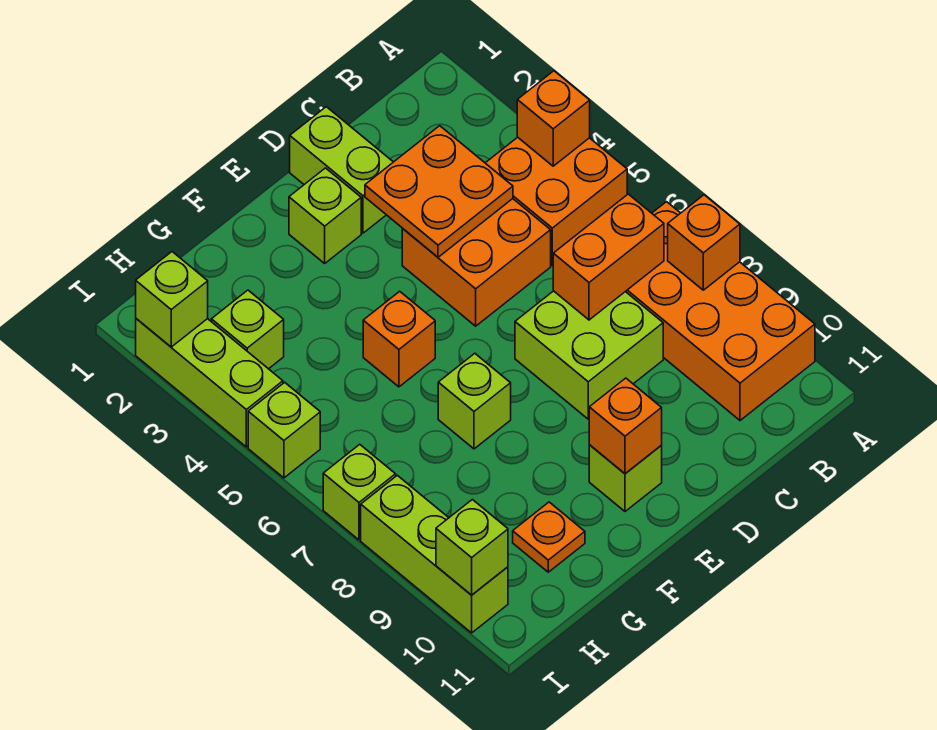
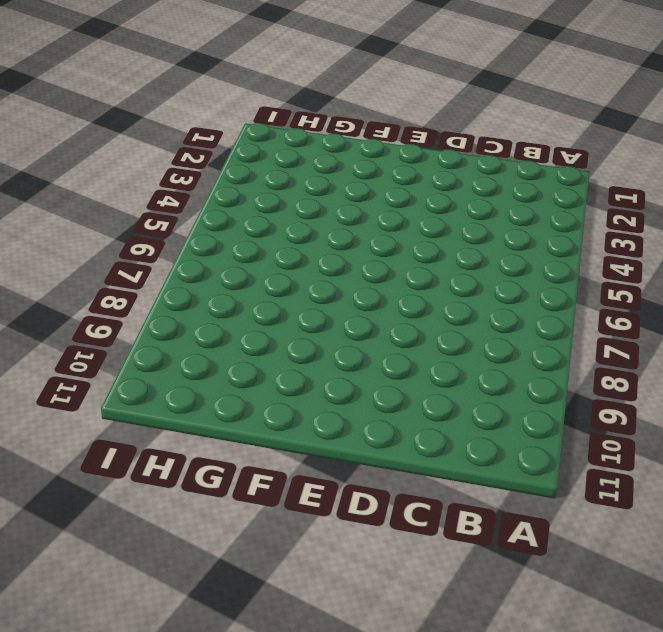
none -> orange brick A4:B5 level 1
none -> orange brick A7:B10 level 1
none -> orange brick C4:D5 level 1

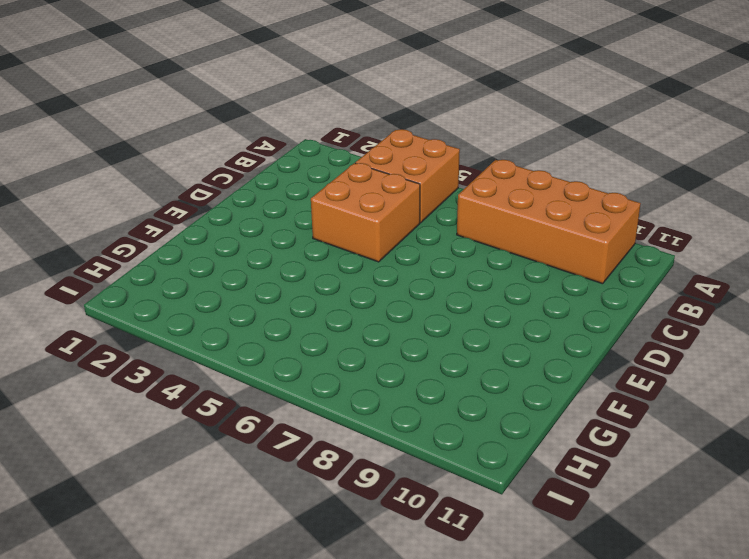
none -> lime brick C7:D8 level 1
none -> lime brick D1:D2 level 1
none -> lime brick E2 level 1

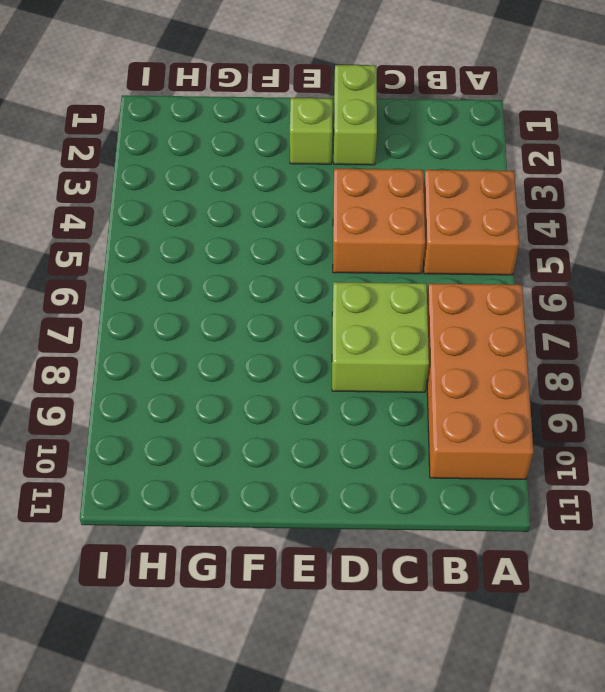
none -> lime brick E10 level 1
none -> orange brick F5 level 1
none -> lime brick F7 level 1

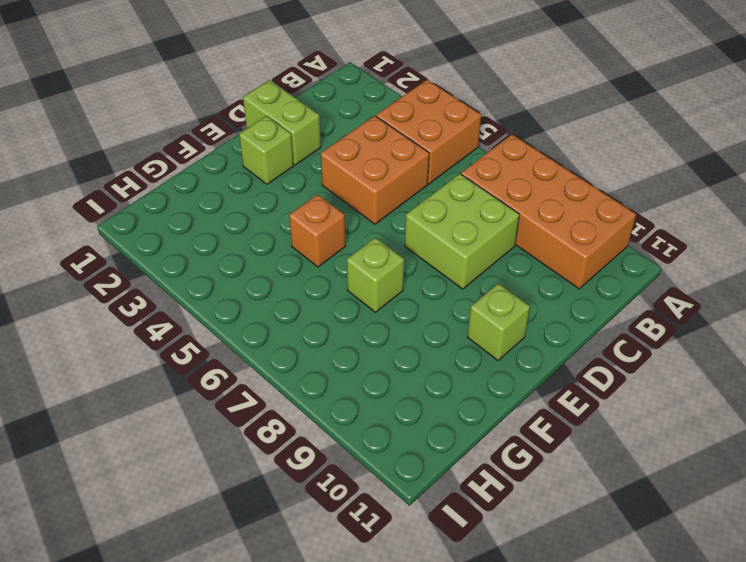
none -> orange plate G10 level 1
none -> lime brick H3 level 1
none -> lime brick I2:I4 level 1

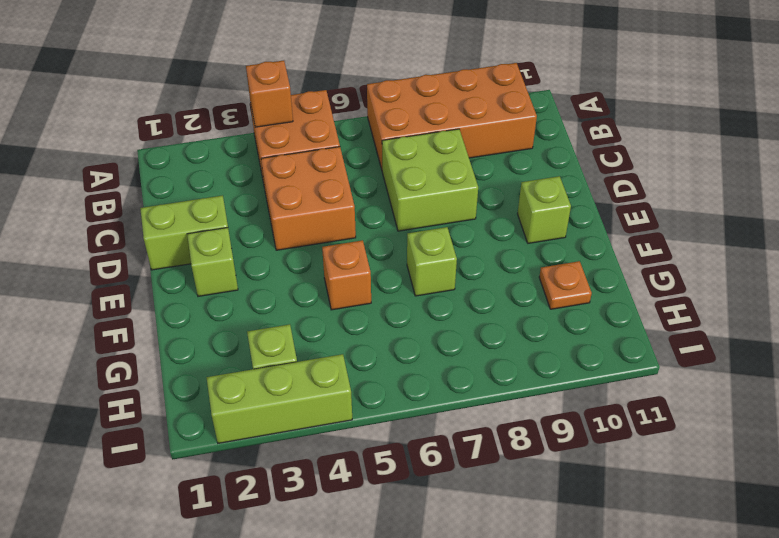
none -> lime brick I5 level 1
none -> lime brick I7 level 1
none -> lime brick I8:I10 level 1

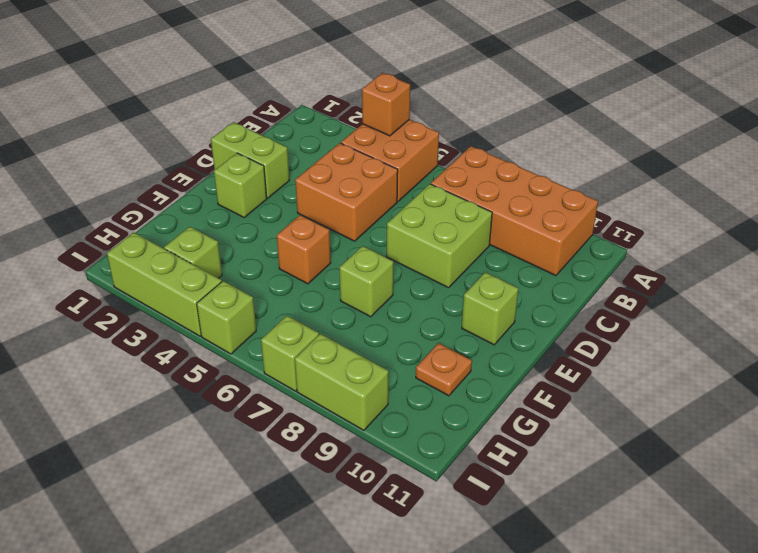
lime brick I8:I9 level 1 -> lime brick I8:I10 level 1
none -> orange brick A8 level 2
none -> orange brick B7:C7 level 2
none -> orange plate C3:D4 level 2

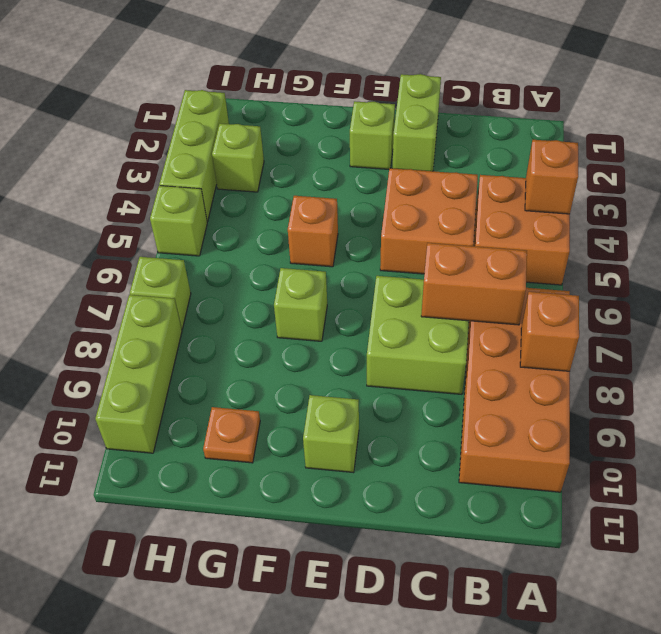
none -> orange plate C3:D4 level 2
none -> orange brick E10 level 2
none -> lime brick I2 level 2

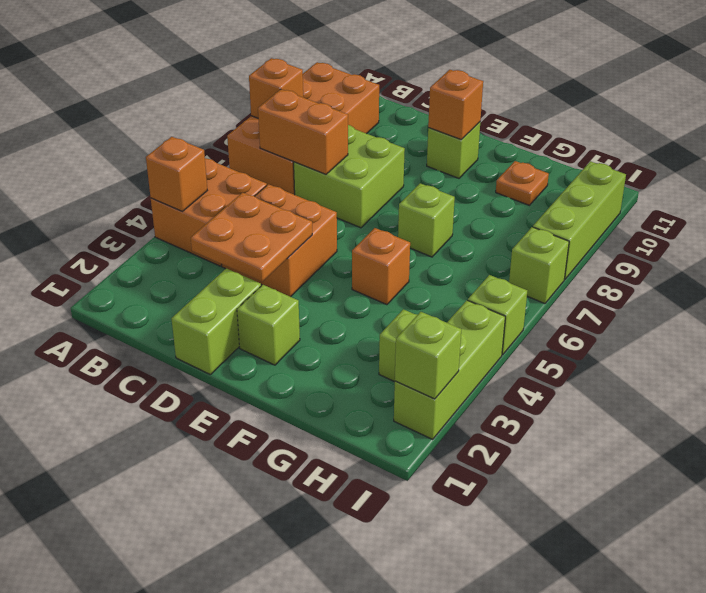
none -> lime brick I10 level 2

